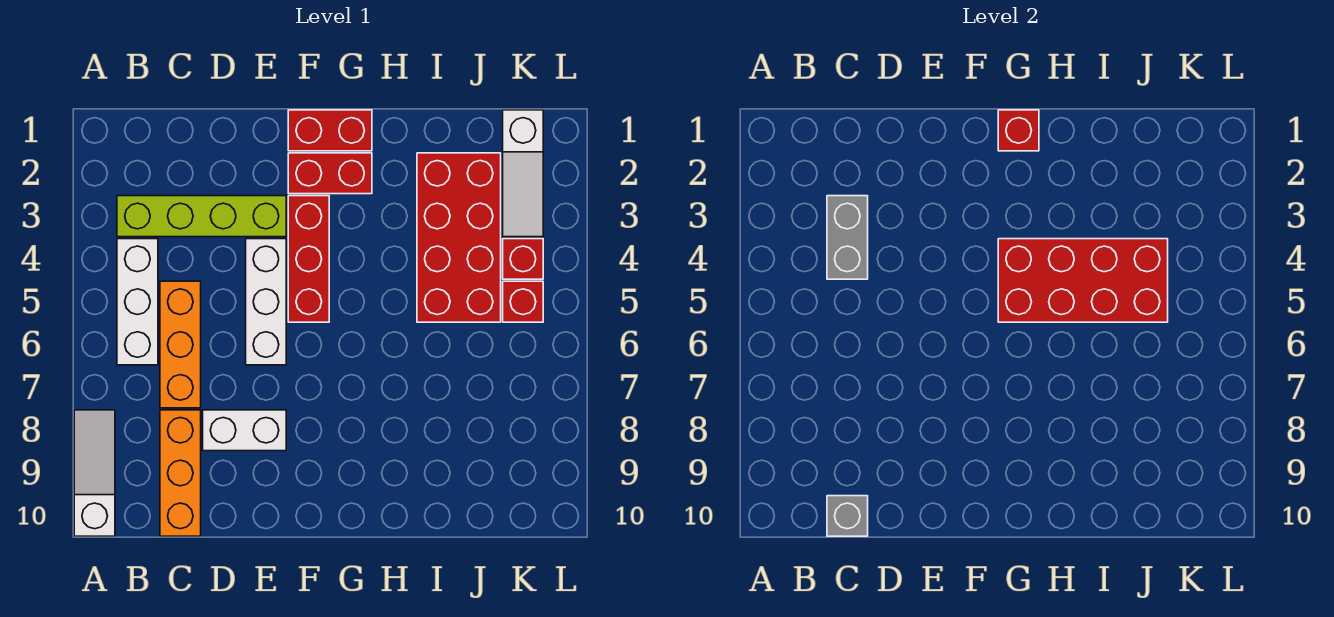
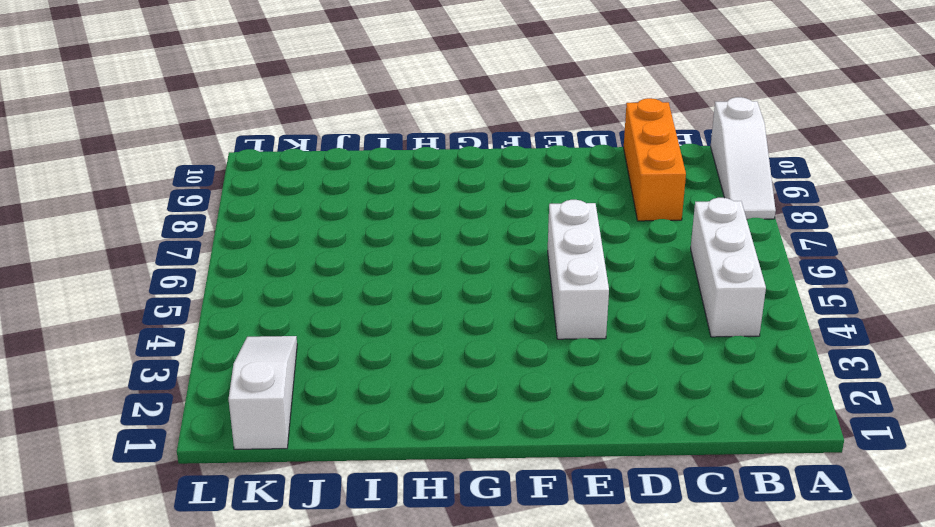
none -> lime brick B3:E3 level 1
none -> orange brick C5:C7 level 1
none -> white brick D8:E8 level 1

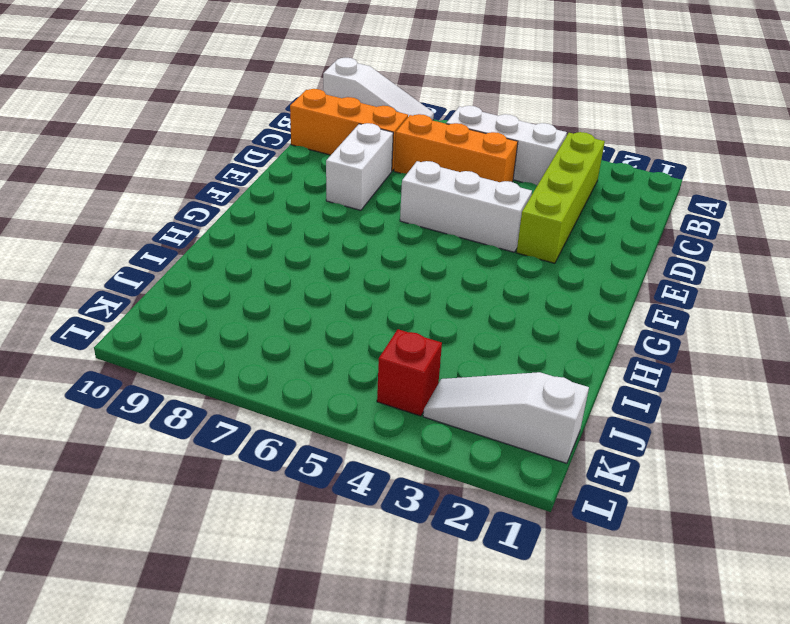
none -> red brick F1:G1 level 1
none -> red brick F2:G2 level 1
none -> red brick F3:F5 level 1

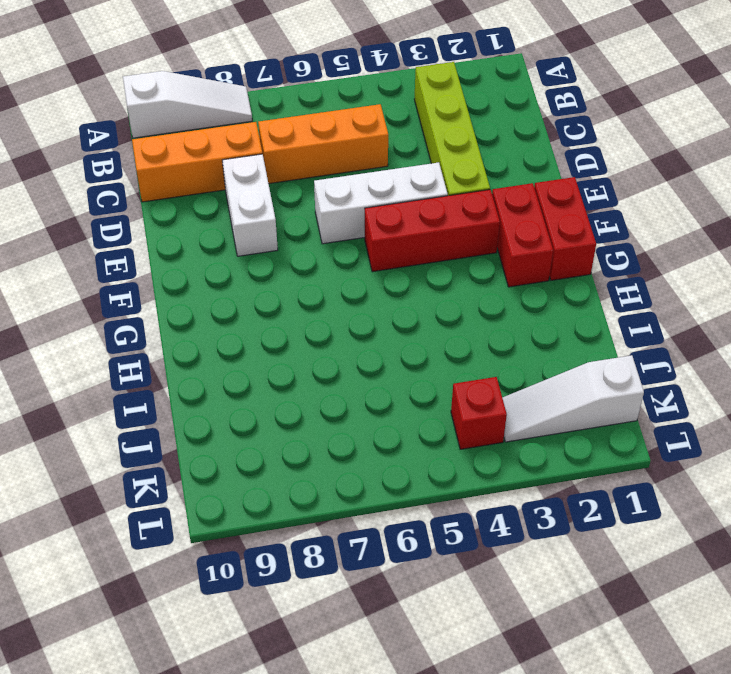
none -> white brick B4:B6 level 1
none -> red brick I2:J5 level 1
none -> red brick K5 level 1

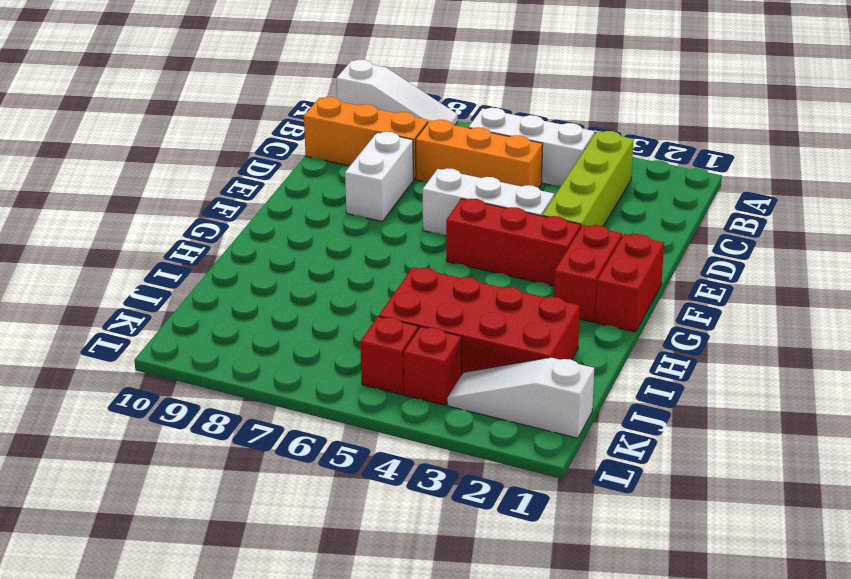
none -> grey brick C3:C4 level 2
none -> grey brick C10 level 2
none -> red brick G1 level 2

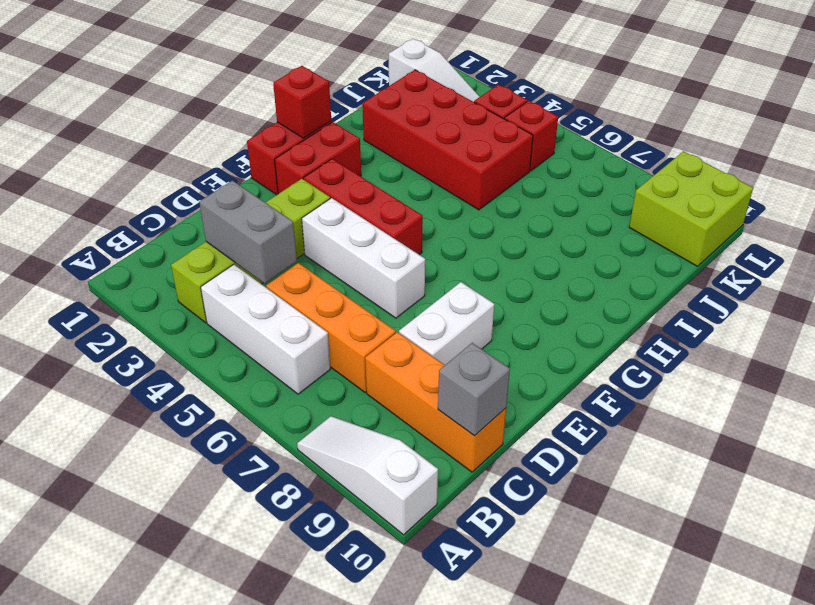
lime brick K9:L10 level 1 -> none
none -> red brick G4:J5 level 2

